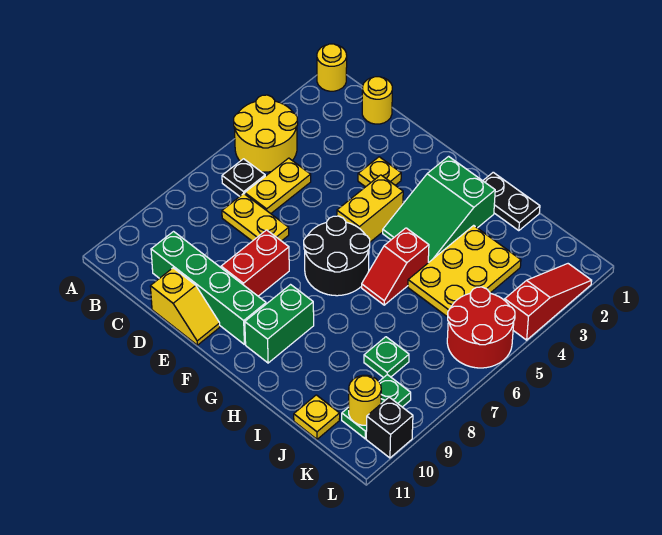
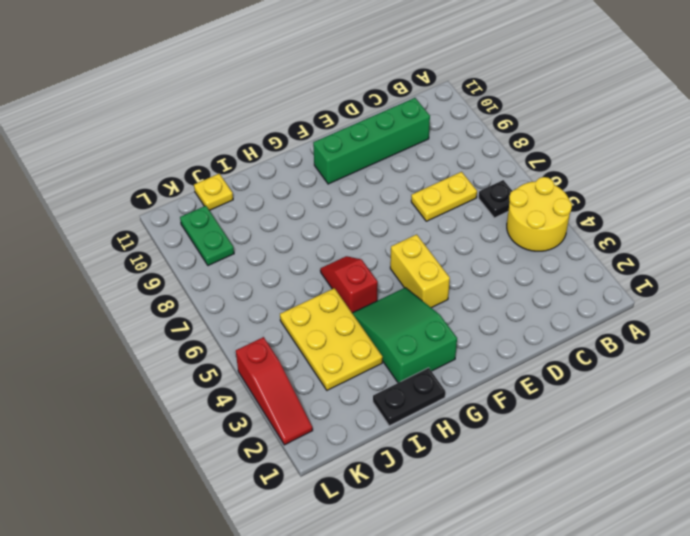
none -> yellow round brick A1 level 1
none -> yellow round brick C1 level 1
none -> yellow plate C5:C6 level 1

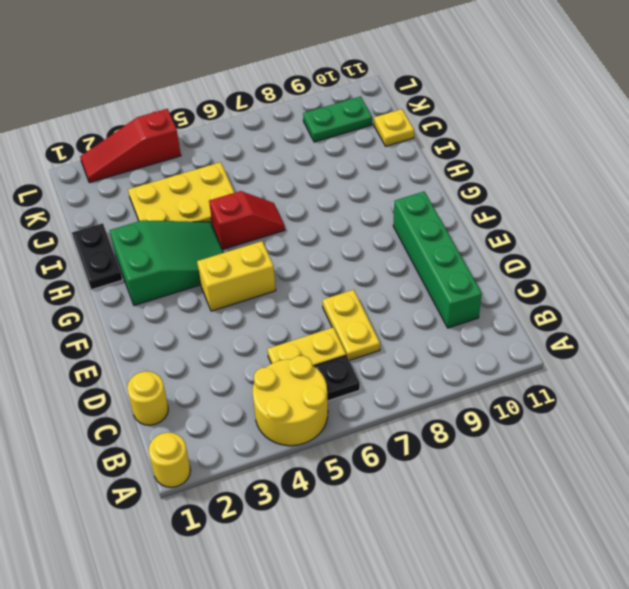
none -> yellow slope D11:E11 level 1 top D
none -> yellow plate E3 level 1
none -> red brick E8:E9 level 1

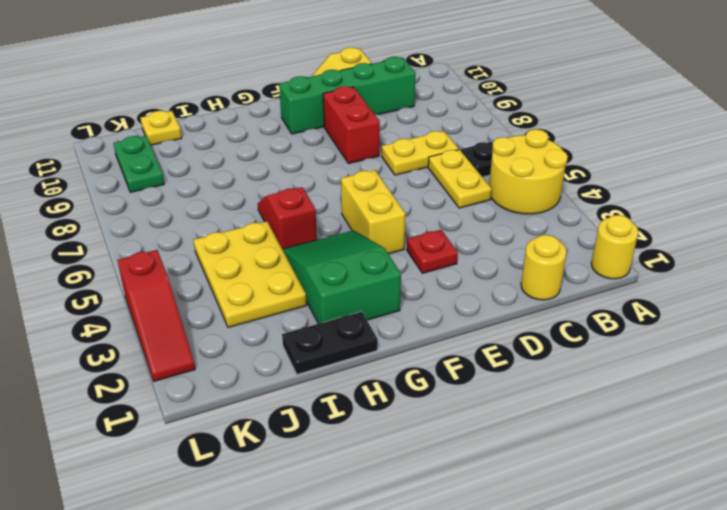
red plate E3 level 1 -> yellow plate E3 level 1
none -> black round brick F6:G7 level 1
none -> green brick G9:G10 level 1
none -> green plate J8 level 1

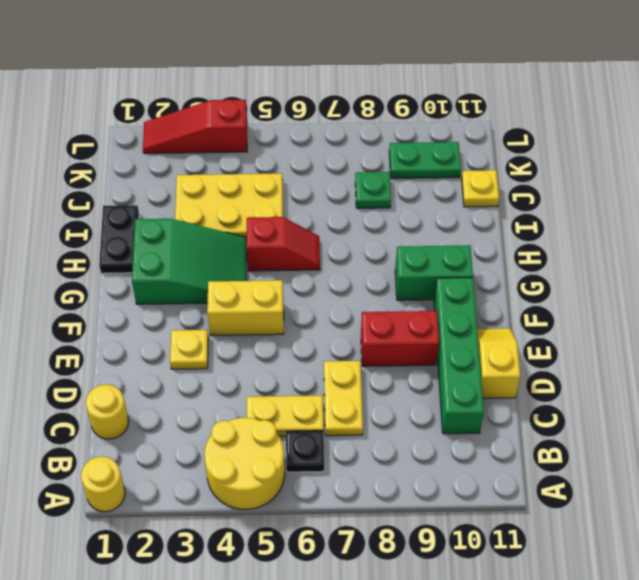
none -> black round brick F6:G7 level 1
none -> red round brick K5:L6 level 1
none -> black brick L10 level 1

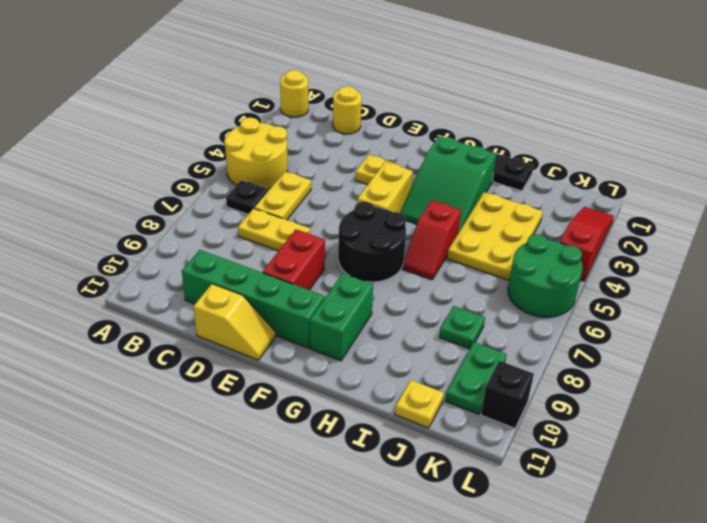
green round brick K5:L6 level 1 -> red round brick K5:L6 level 1
none -> yellow round brick K10 level 2

